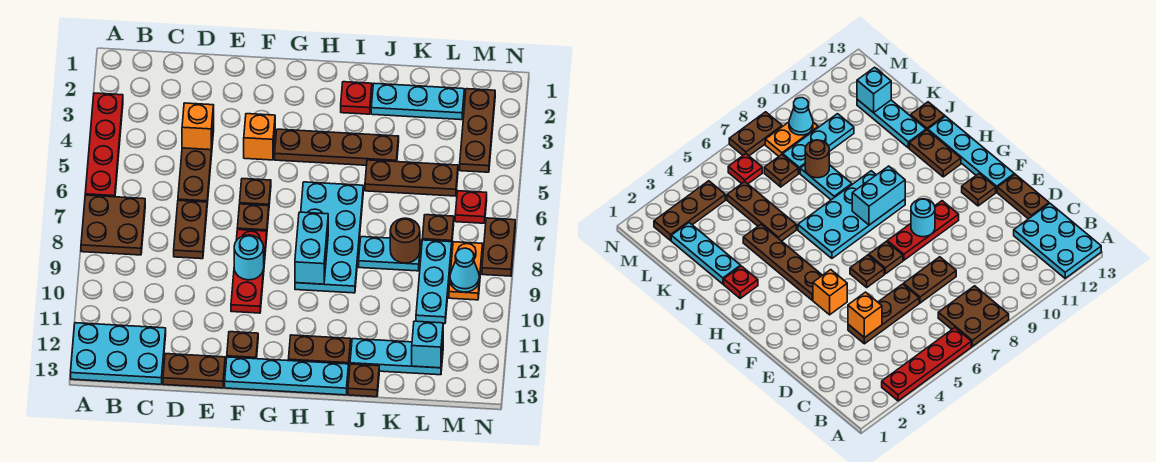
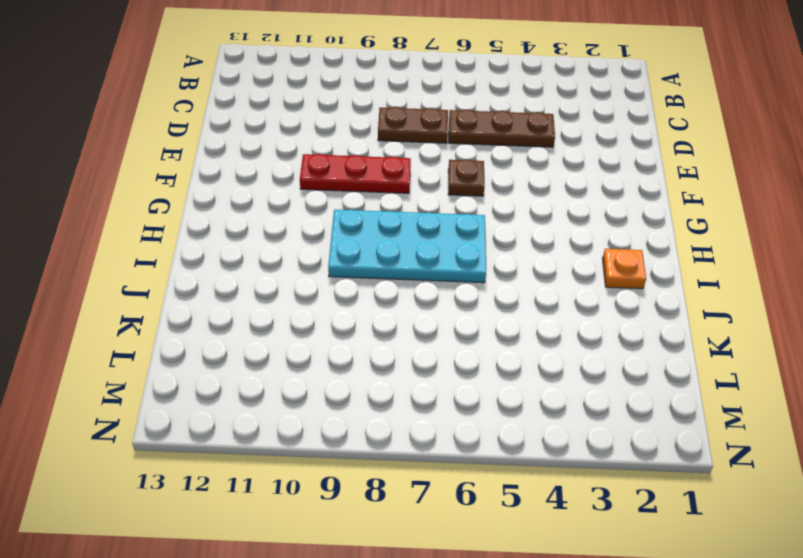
orange plate I2 level 1 -> red plate I2 level 1
none -> red plate A3:A6 level 1
none -> brown plate A7:B8 level 1
none -> cyan plate A12:C13 level 1
none -> brown plate D13:E13 level 1

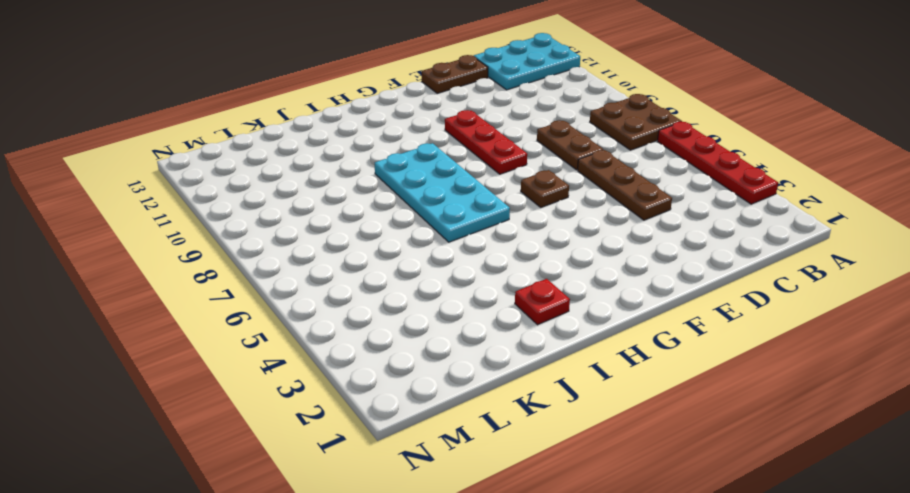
none -> orange brick F4 level 1
none -> brown plate F7 level 1
none -> brown plate F12 level 1
none -> cyan plate F13:I13 level 1

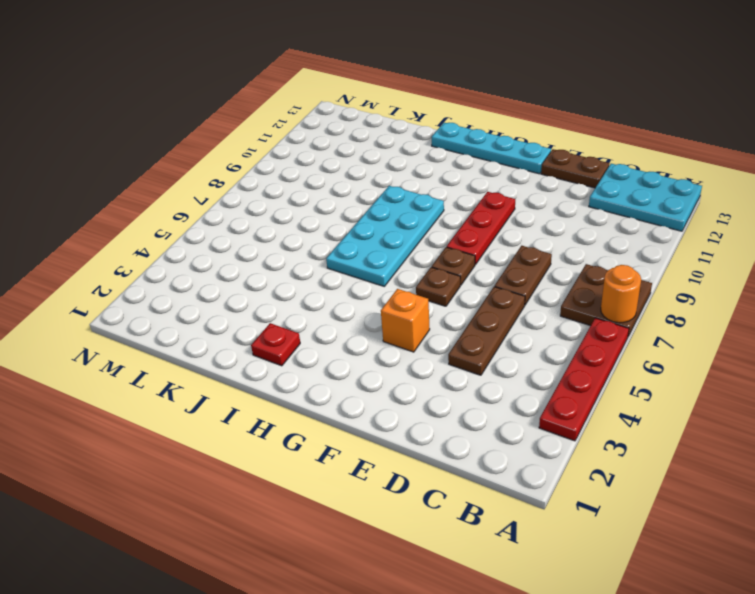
orange round brick A7 level 2 -> none
none -> brown plate F12 level 1
none -> brown plate G4:J4 level 1
none -> brown plate H12:I12 level 1
none -> cyan plate J2:L2 level 1

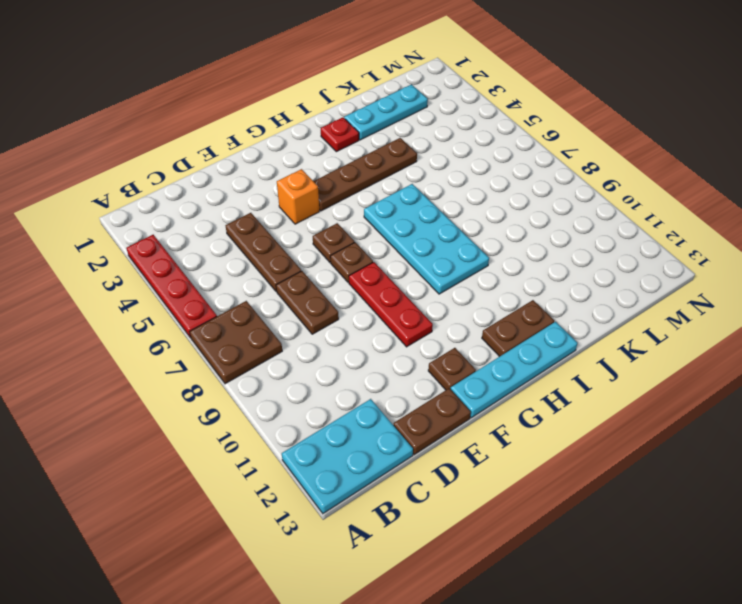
none -> brown plate J5:L5 level 1
none -> cyan plate J8:K8 level 1
none -> cyan plate J12:L12 level 1
none -> brown plate J13 level 1

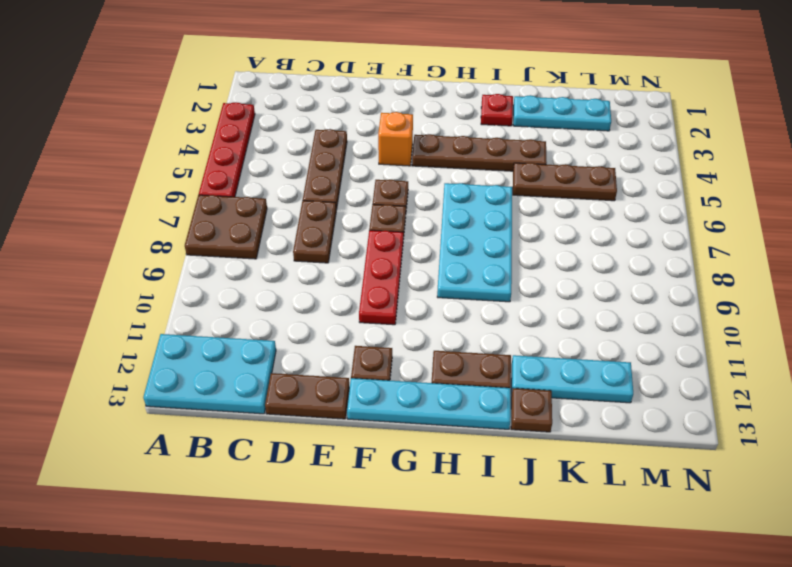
none -> cyan plate J8:K8 level 1
none -> brown plate L7 level 1
none -> cyan plate L8:L10 level 1
none -> brown plate M2:M4 level 1

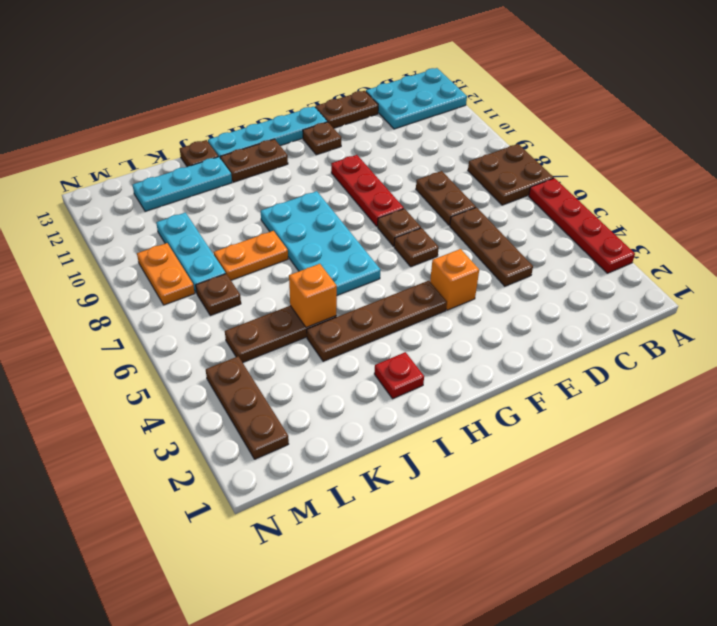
orange brick J5 level 2 -> orange brick D4 level 2
orange plate J8:K8 level 1 -> cyan plate J8:K8 level 1
none -> cyan plate J2:L2 level 1
none -> red plate M6 level 1
none -> brown plate N7:N8 level 1
none -> cyan round brick F9 level 2

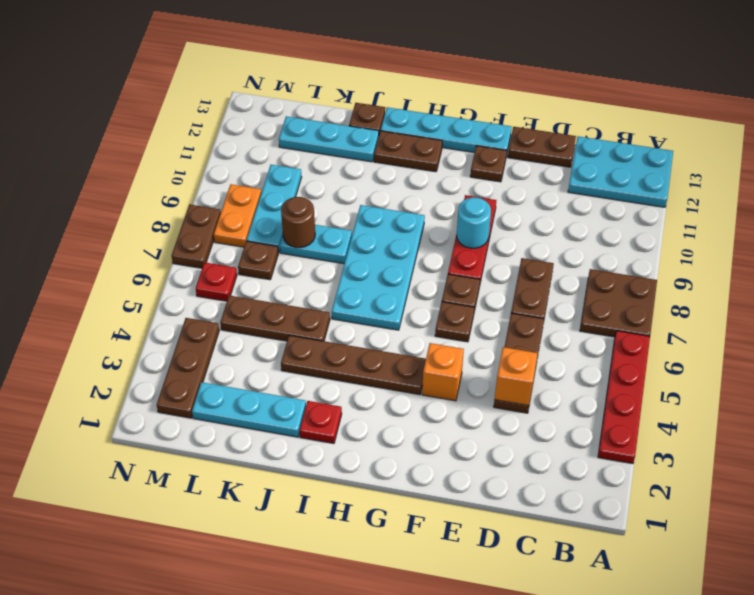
none -> cyan brick H8:H9 level 2
none -> cyan brick L12 level 2
none -> cyan cone M9 level 2

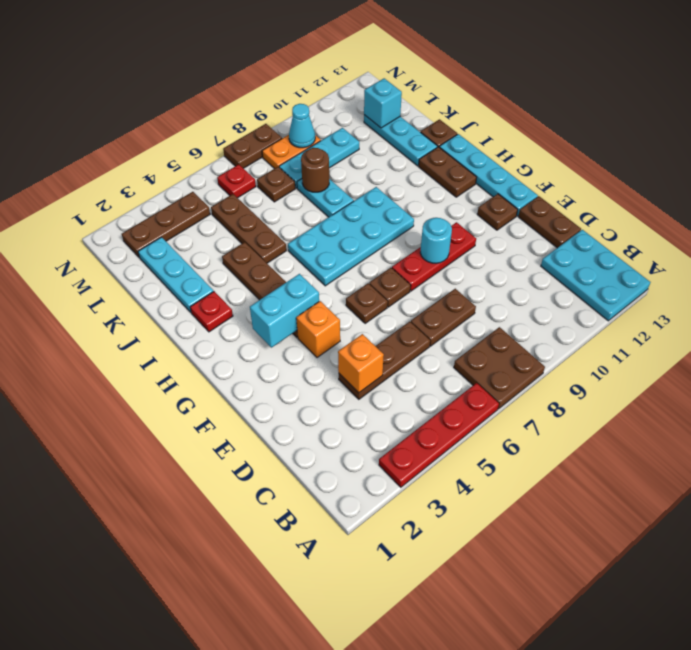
cyan brick G3:G4 level 2 -> cyan brick H8:H9 level 2

